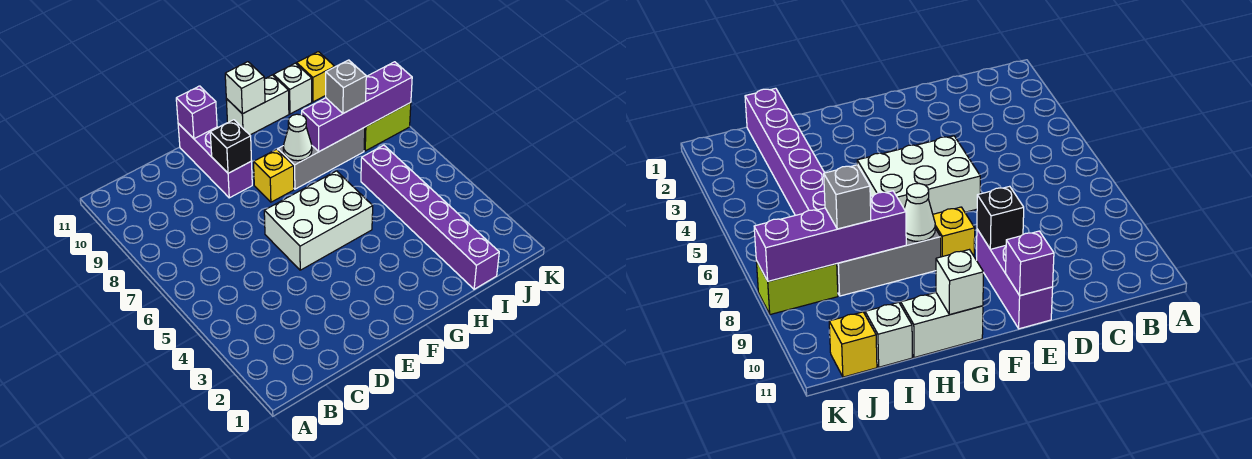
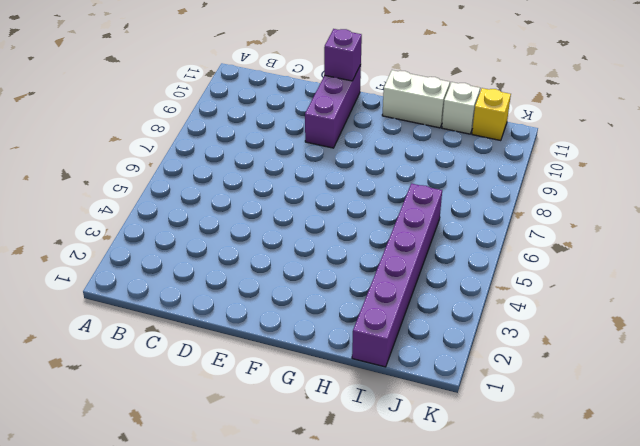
none -> white brick E5:G6 level 1
none -> yellow brick F8 level 1
none -> grey brick G8:I8 level 1

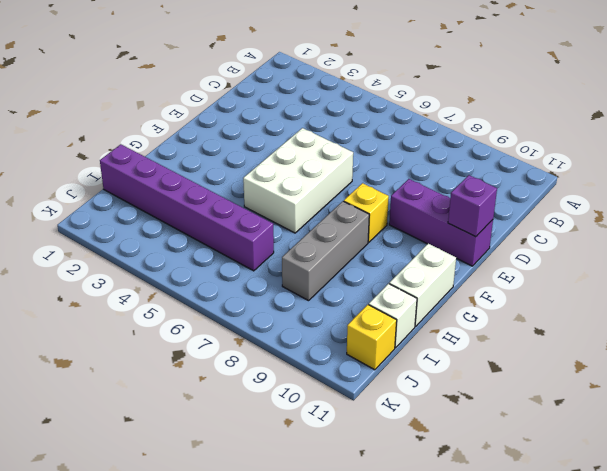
none -> lime brick J8:K8 level 1
none -> black brick E9 level 2
none -> white cone G8 level 2

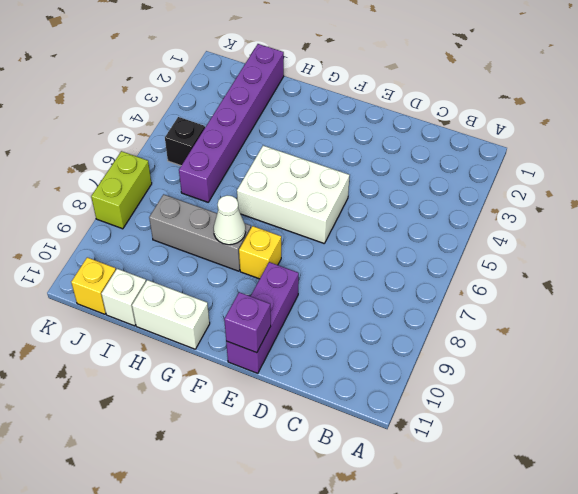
black brick J5 level 1 -> black brick E9 level 2
lime brick K7:K8 level 1 -> lime brick J8:K8 level 1
none -> white brick G11 level 2
none -> purple brick H8:K8 level 2
none -> grey brick I8 level 3

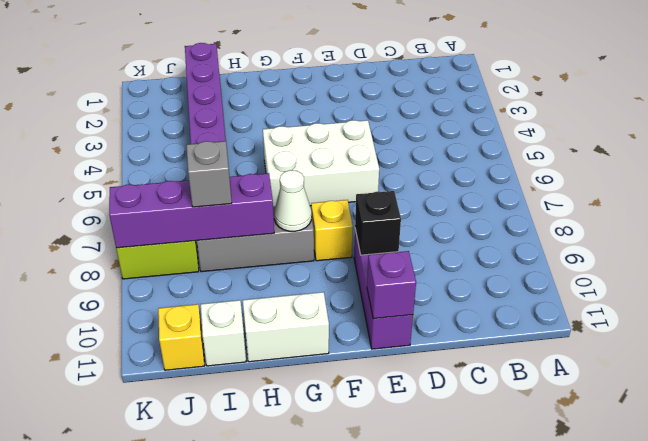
none -> white brick G11 level 2

